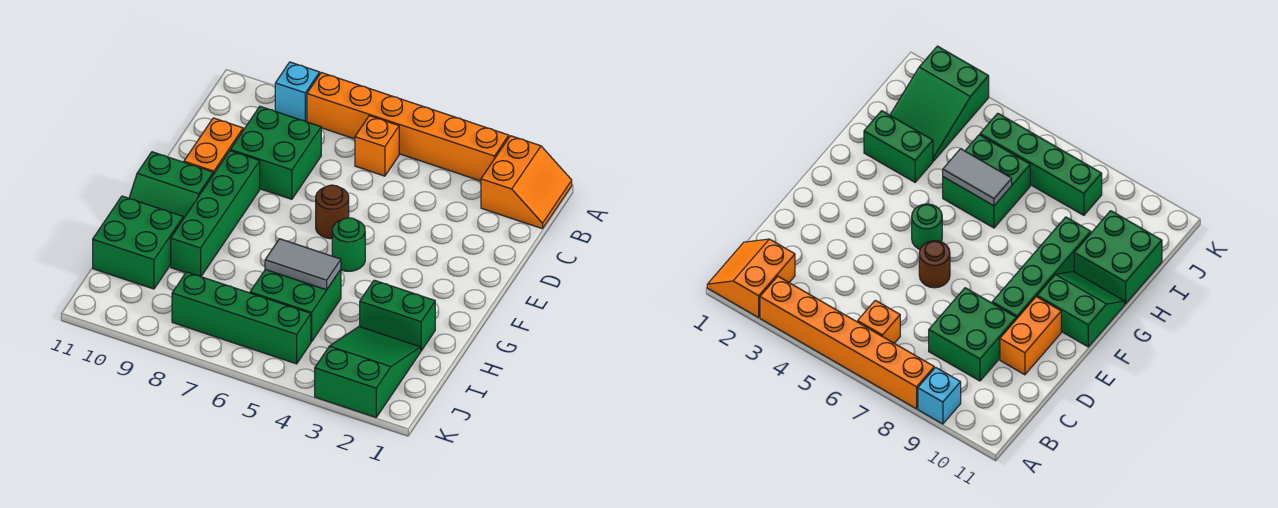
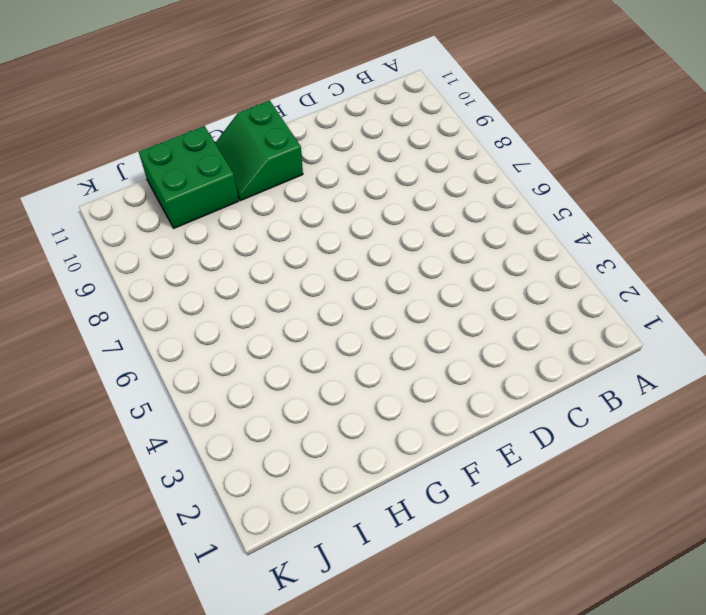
none -> orange slope A1:B2 level 1 top 2
none -> orange brick A3:A8 level 1
none -> cyan brick A9 level 1

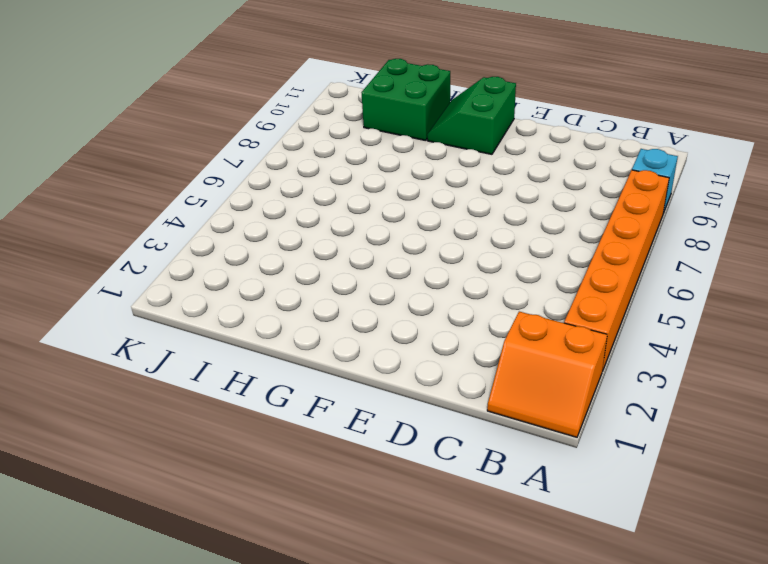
none -> orange brick B6 level 1
none -> green brick C8:D9 level 1
none -> orange brick D10:E10 level 1

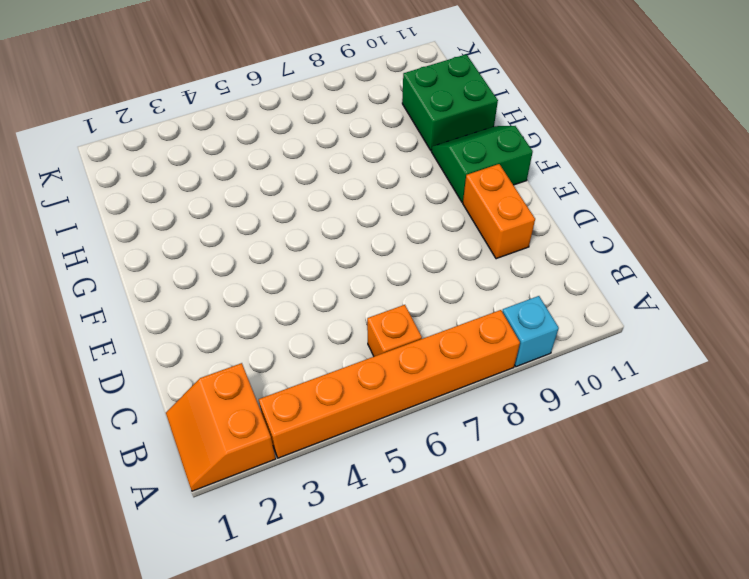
none -> green brick C8:D9 level 1
none -> brown round brick E6 level 1
none -> green brick E9:H9 level 1

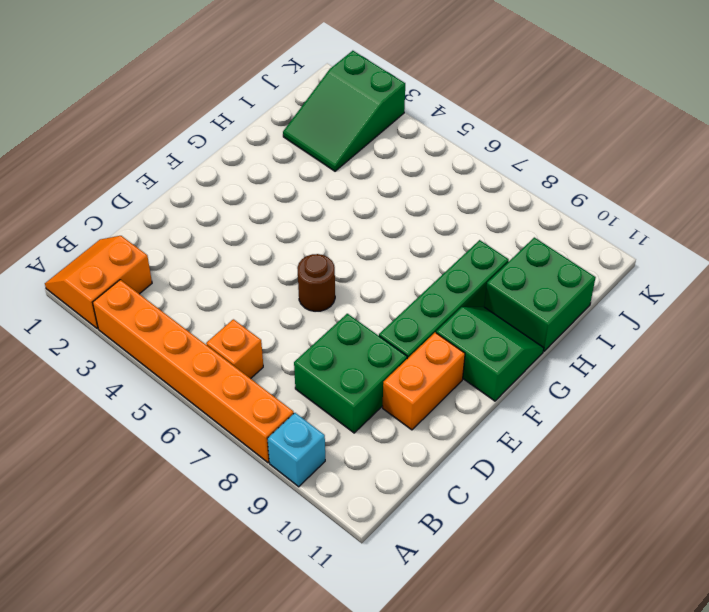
none -> green round brick F5 level 1
none -> green brick H2:H3 level 1
none -> green brick H5:I6 level 1

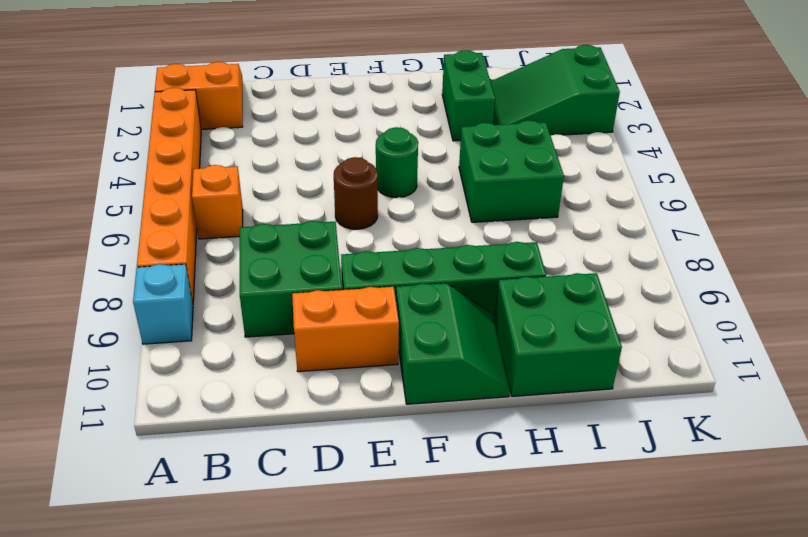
none -> green brick J5:J8 level 1
none -> grey tile H5:H6 level 2

